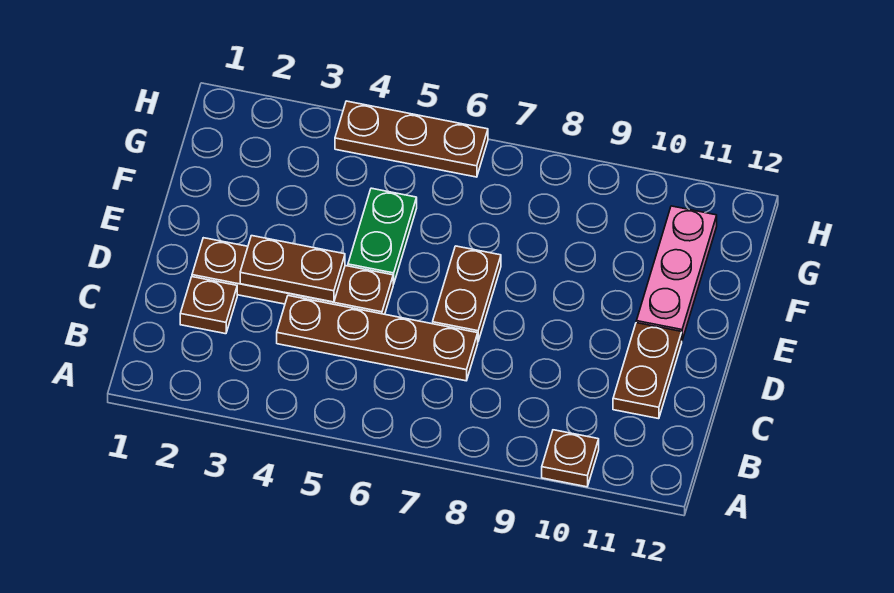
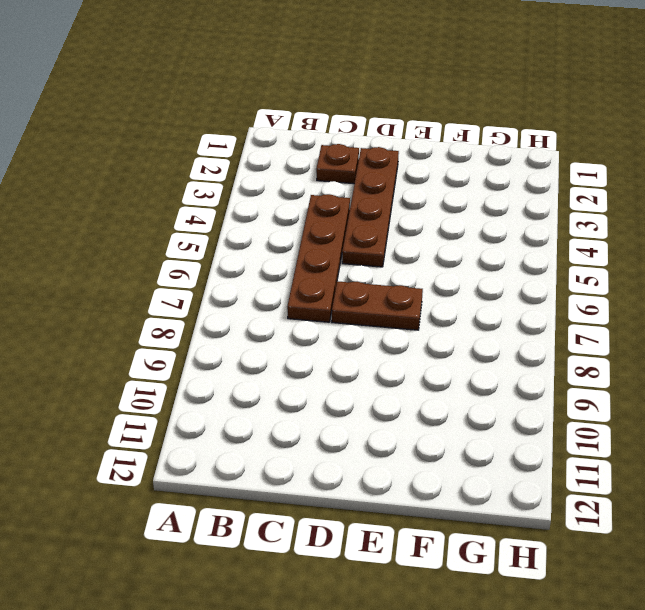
none -> brown plate A10 level 1
none -> brown plate C11:D11 level 1

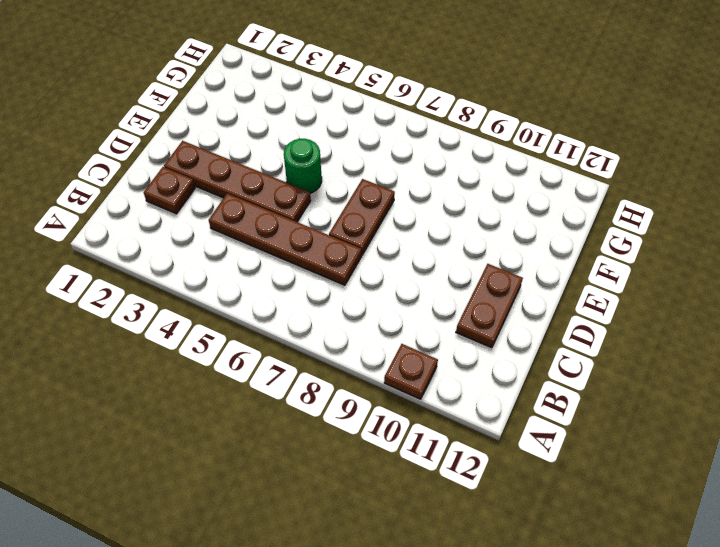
green round brick E5 level 1 -> green plate E5:F5 level 1
none -> pink plate E11:G11 level 1
none -> brown plate H4:H6 level 1

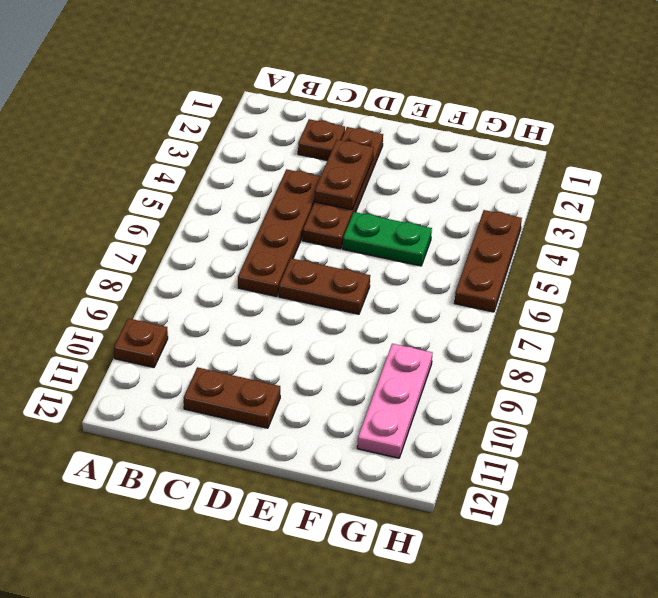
pink plate G9:G11 level 1 -> pink plate E11:G11 level 1

